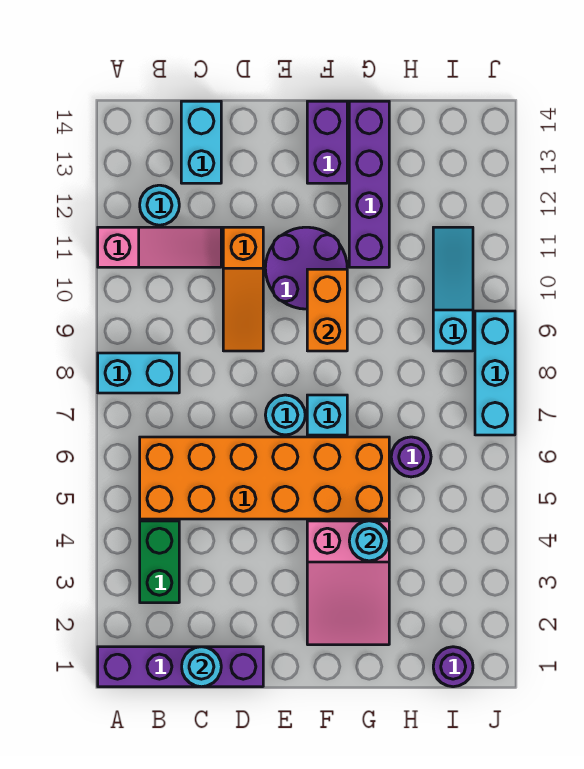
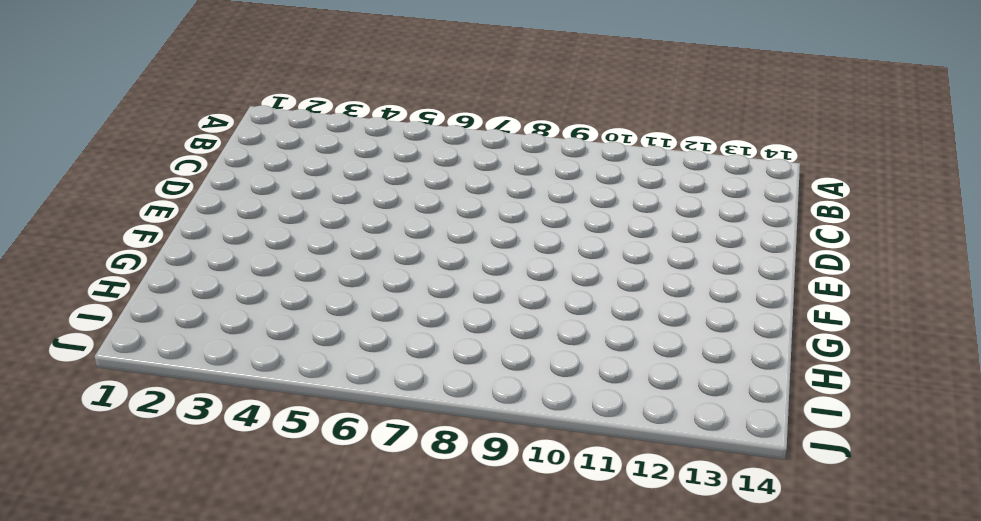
none -> purple brick A1:D1 level 1
none -> cyan brick A8:B8 level 1
none -> pink slope A11:C11 level 1 top A

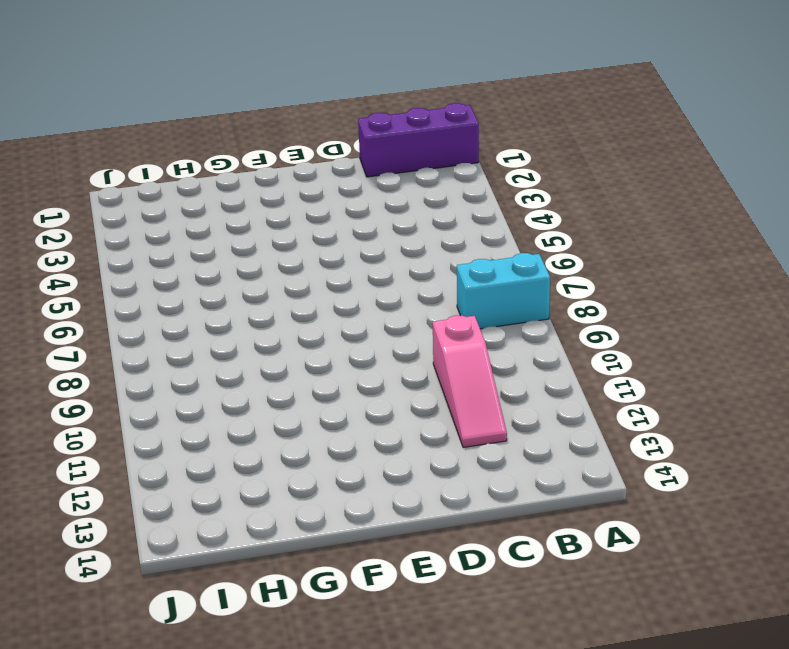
purple brick A1:C1 level 1 -> purple brick A1:D1 level 1
pink slope C10:C12 level 1 top 10 -> pink slope A11:C11 level 1 top A
none -> green brick B3:B4 level 1
none -> orange brick B5:G6 level 1
none -> cyan round brick B12 level 1

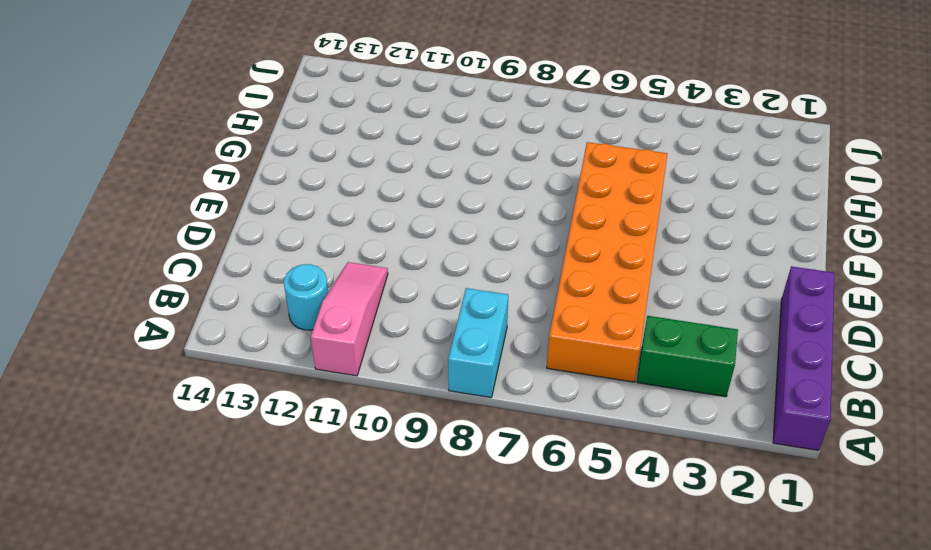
none -> cyan brick C13:C14 level 1
none -> orange slope D9:D11 level 1 top 11
none -> cyan round brick E7 level 1

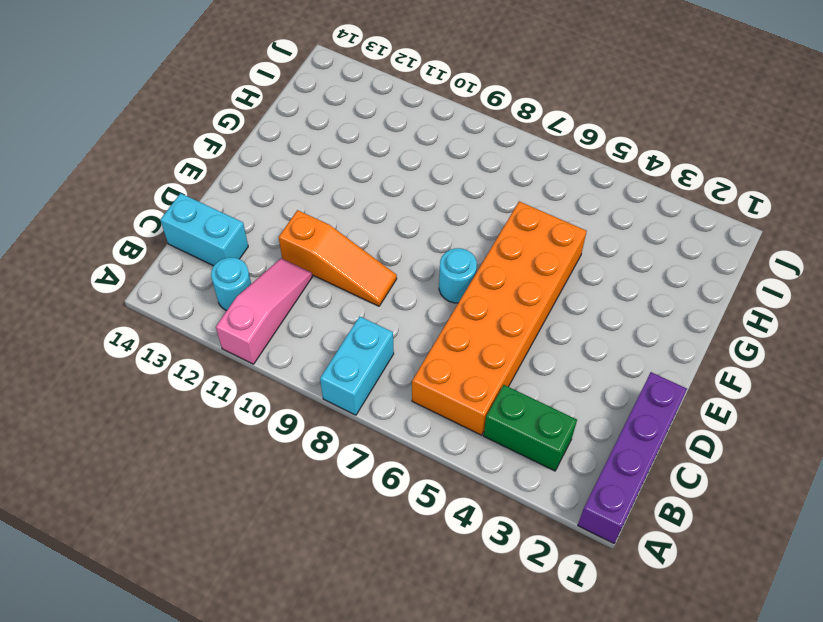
none -> purple round brick E10:F11 level 1
none -> pink slope F2:G4 level 1 top 4
none -> cyan brick F7 level 1

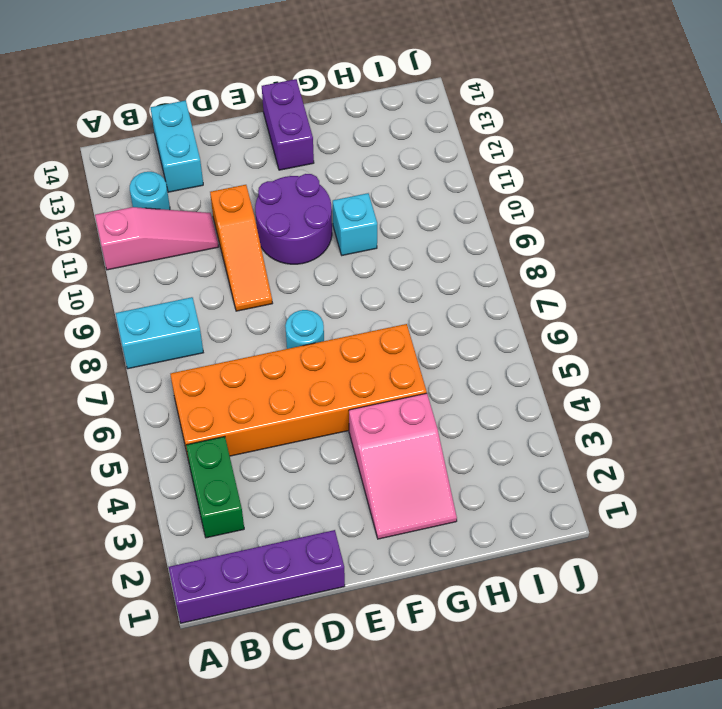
cyan brick G10 level 1 -> cyan brick F7 level 1
none -> purple brick G11:G14 level 1
none -> purple round brick H6 level 1
none -> purple round brick I1 level 1

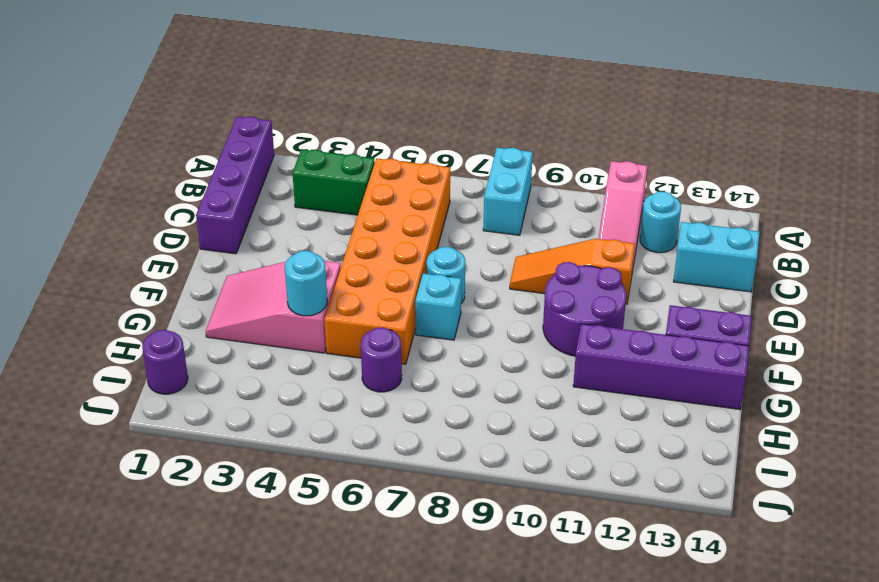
none -> cyan slope I9:I11 level 1 top 9
none -> cyan brick J7:J9 level 1
none -> cyan round brick C1 level 2

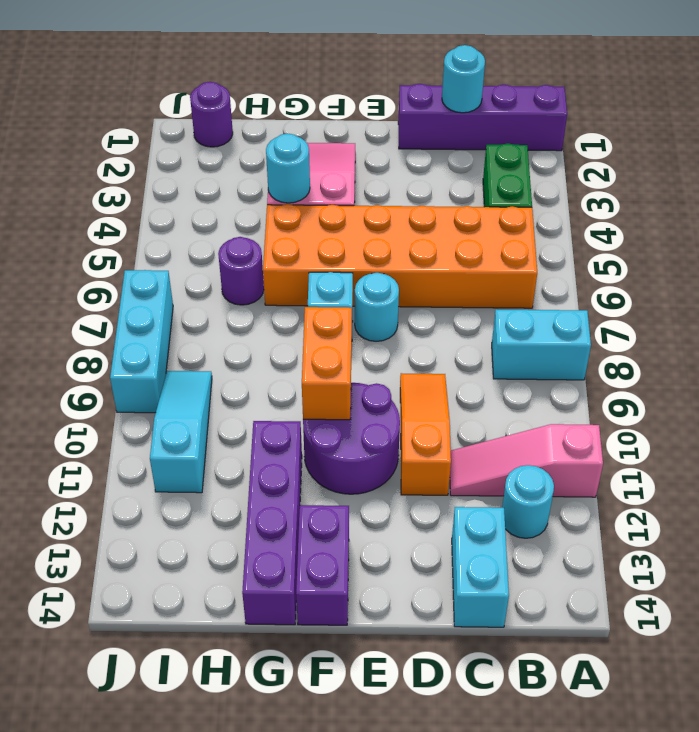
cyan slope I9:I11 level 1 top 11 -> cyan slope I9:I11 level 1 top 9

